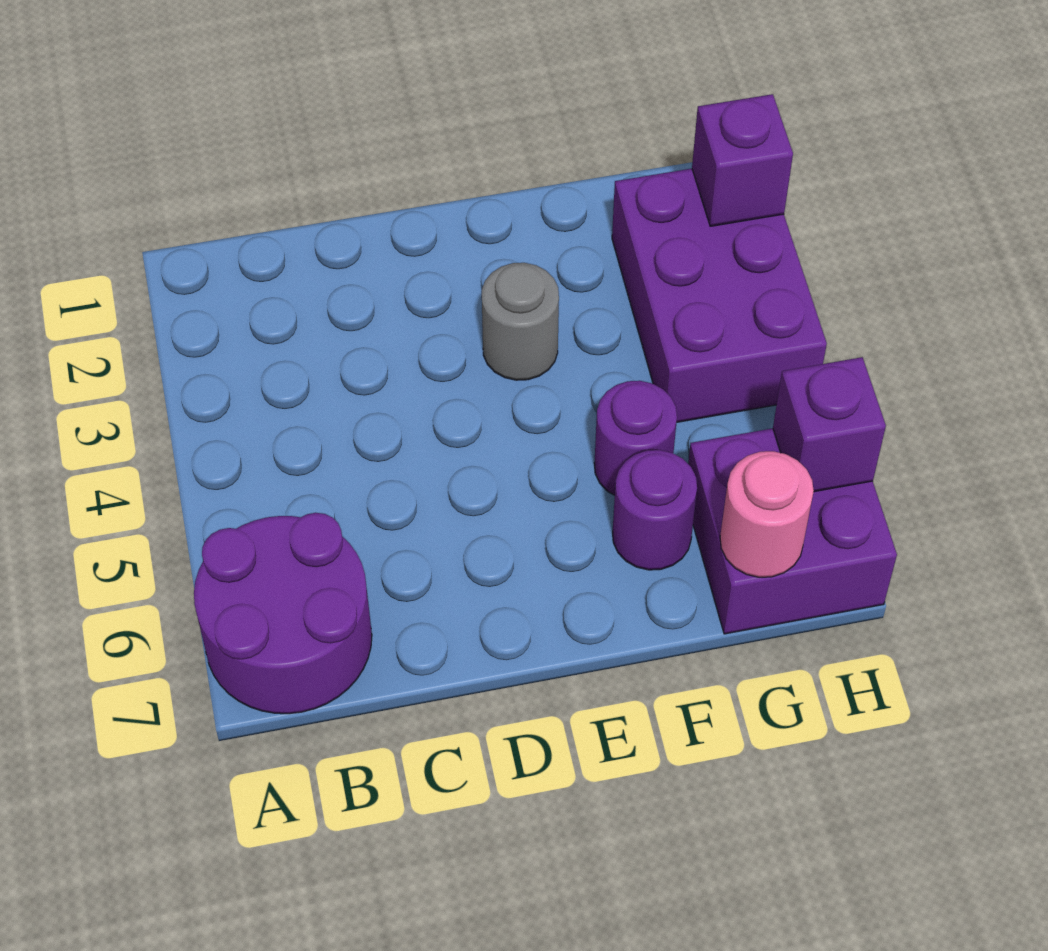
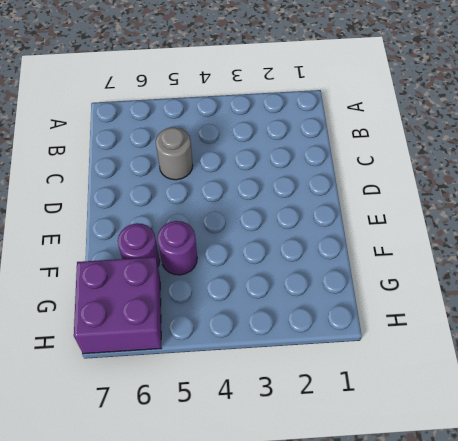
grey round brick C5 level 1 -> grey round brick E3 level 1
none -> purple round brick A6:B7 level 1
none -> purple brick G2:H4 level 1

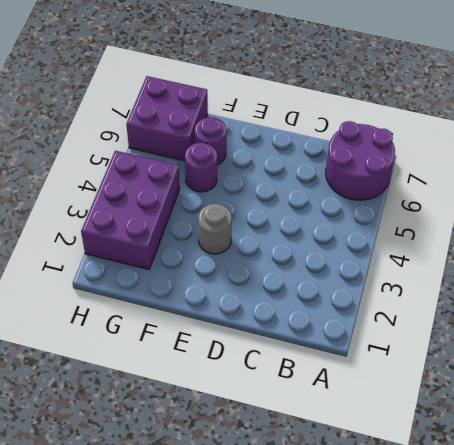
none -> pink round brick G7 level 2
none -> purple brick H2 level 2

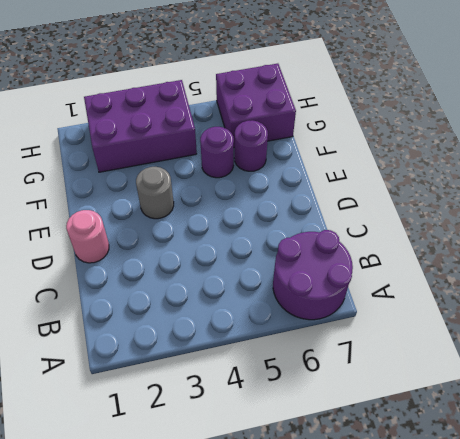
pink round brick D1 level 1 -> pink round brick G7 level 2
none -> purple brick H2 level 2
none -> purple brick H6 level 2

